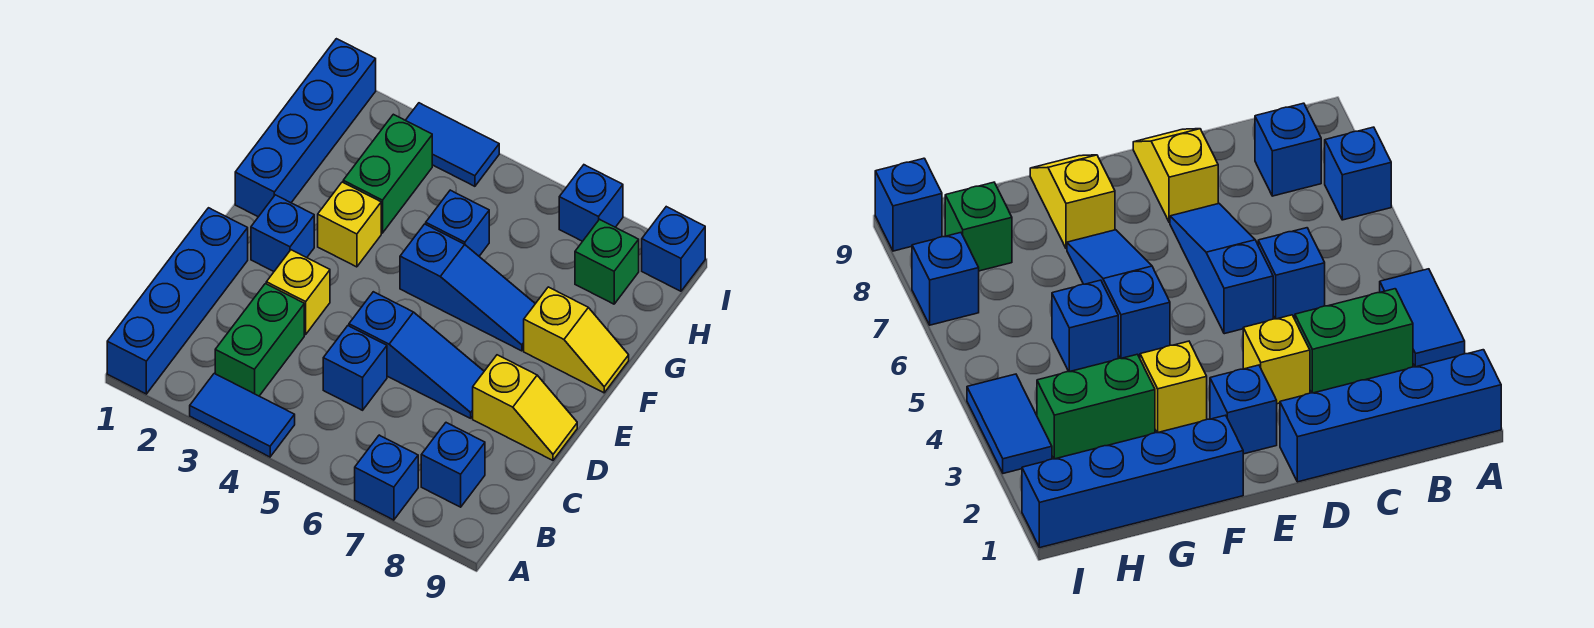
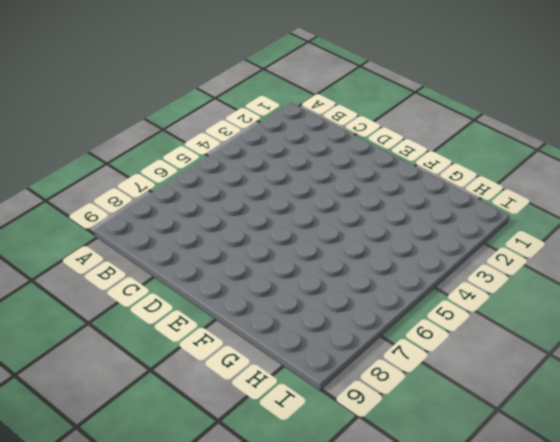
none -> blue brick A1:D1 level 1
none -> blue tile A3:A4 level 1
none -> blue brick A7 level 1

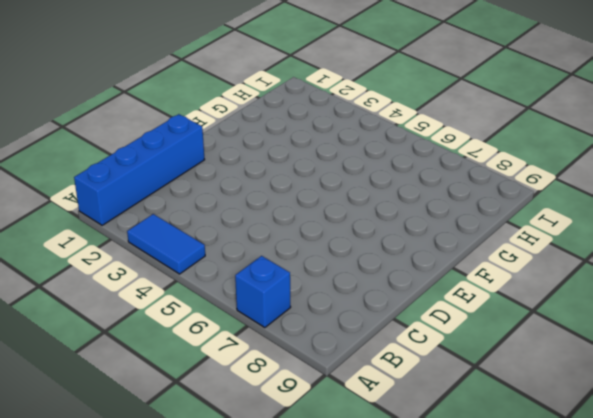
none -> green brick B3:C3 level 1
none -> blue brick B8 level 1
none -> blue brick C5 level 1

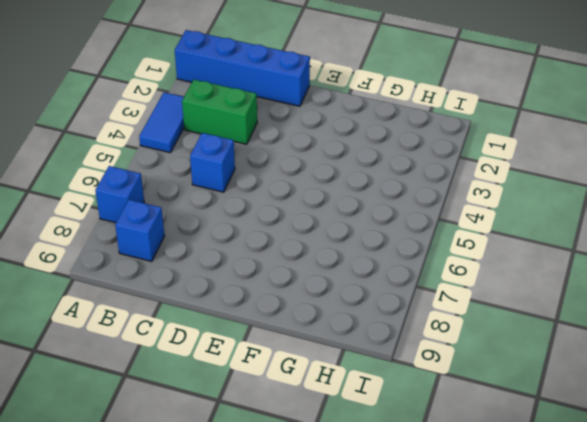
none -> yellow brick D3 level 1
none -> blue slope D5:D7 level 1 top 5
none -> yellow slope D8:D9 level 1 top 8

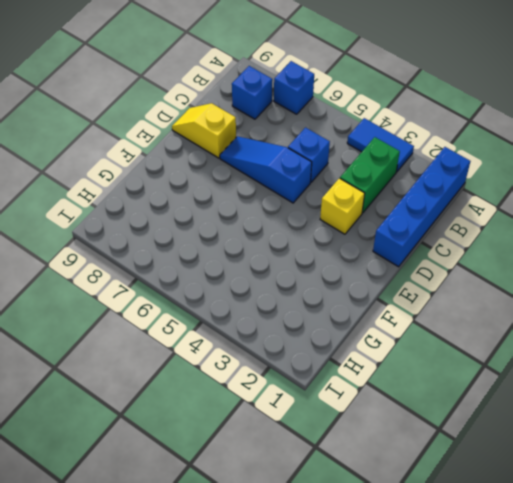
none -> blue brick E2 level 1
none -> blue brick F1:I1 level 1
none -> yellow brick F3 level 1

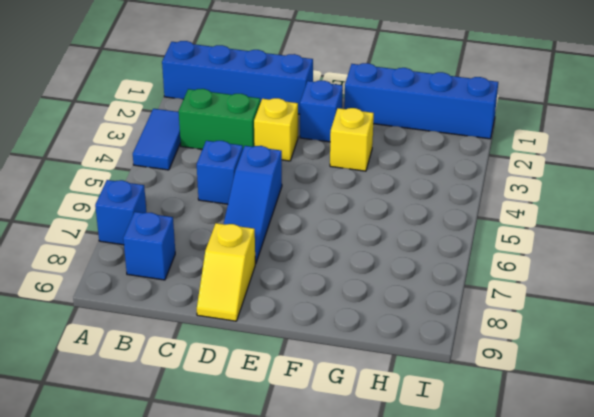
none -> blue slope F5:F7 level 1 top 5
none -> yellow slope F8:F9 level 1 top 8
none -> green brick G3:H3 level 1

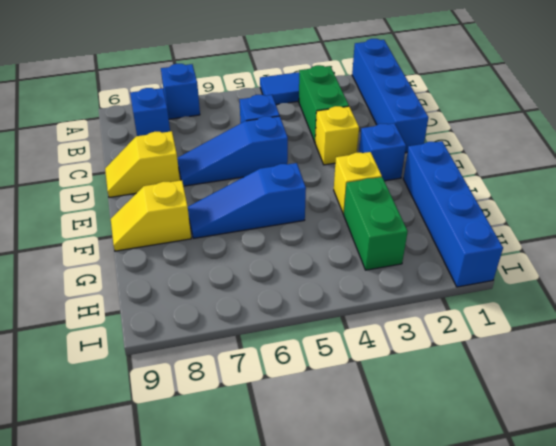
none -> blue brick G5 level 1
none -> green brick H8 level 1
none -> blue tile I3:I4 level 1

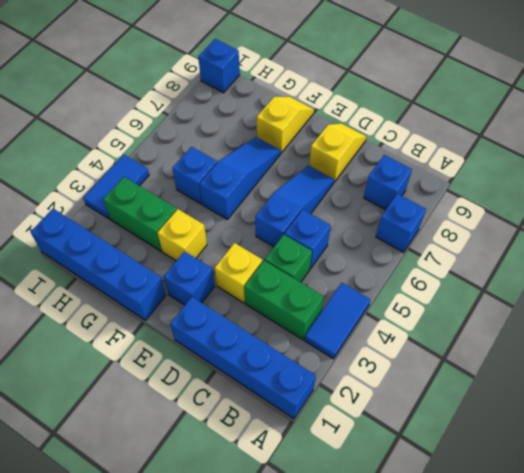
green brick C4 level 1 -> green brick H8 level 1
none -> blue brick I7 level 1

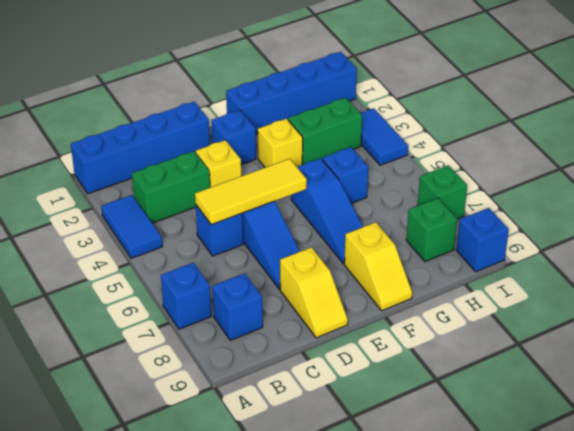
yellow tile C5:E5 level 2 -> none
green brick I7 level 1 -> blue brick I7 level 1

